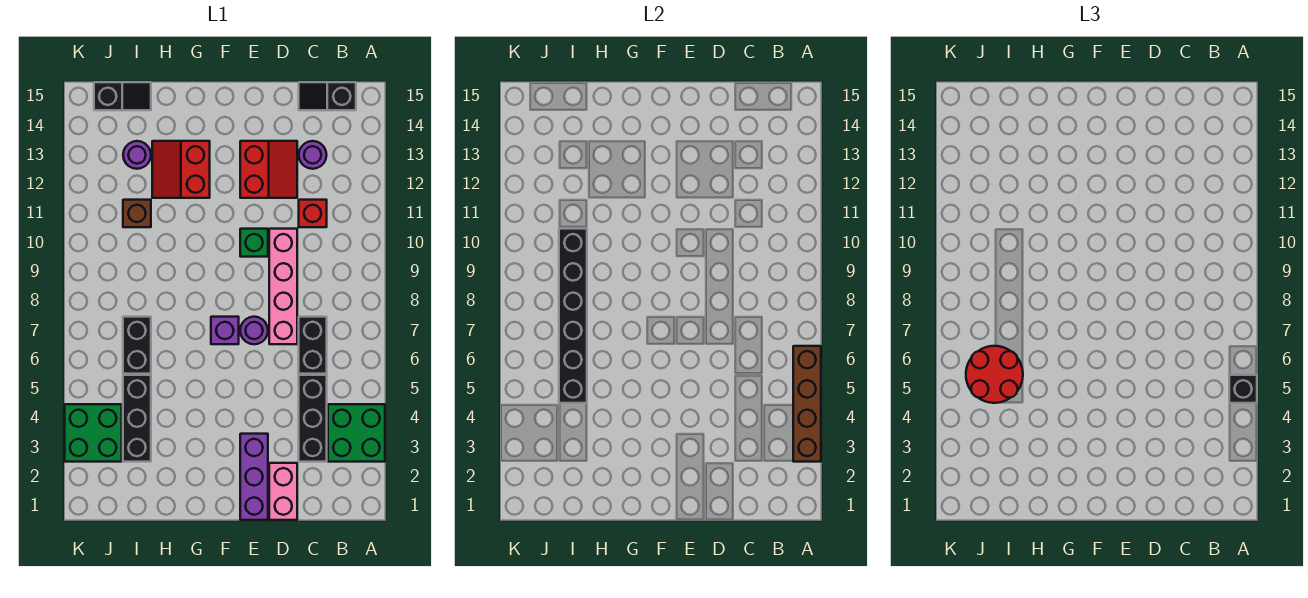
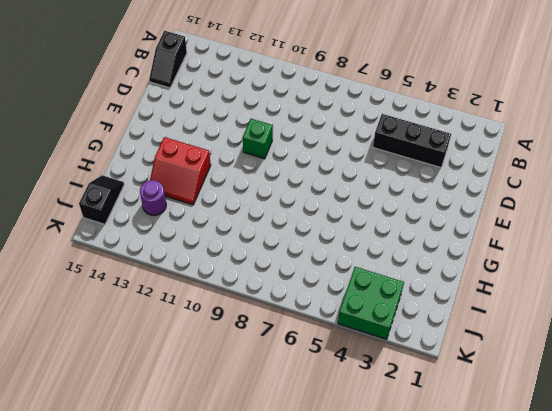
none -> green brick A3:B4 level 1
none -> black brick C6:C7 level 1
none -> red brick C11 level 1

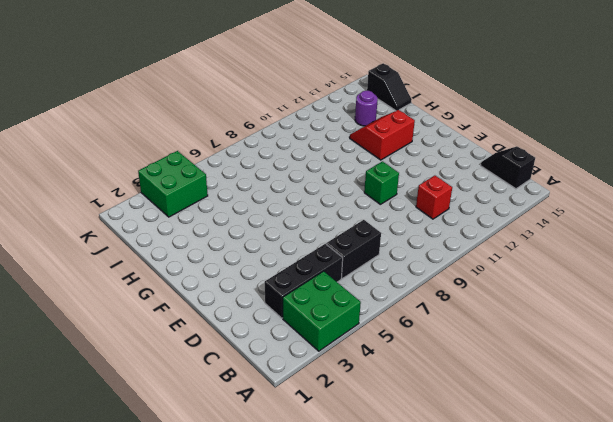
none -> purple round brick C13 level 1
none -> pink brick D1:D2 level 1
none -> pink brick D7:D10 level 1

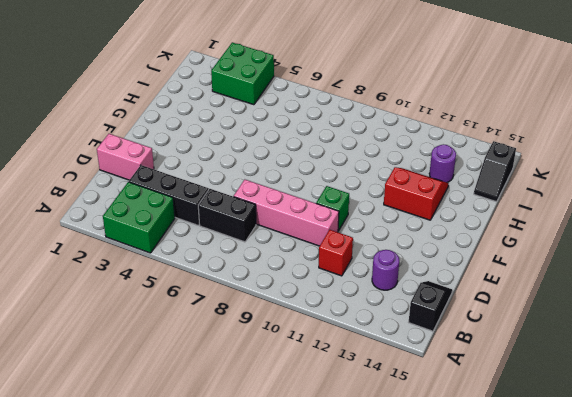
none -> red slope D12:E13 level 1 top E
none -> purple brick E1:E3 level 1
none -> purple round brick E7 level 1

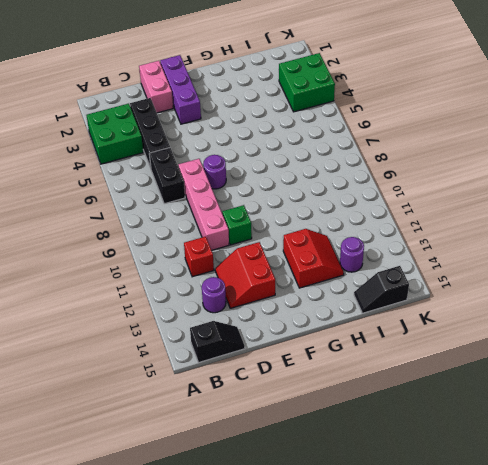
none -> purple brick F7 level 1
none -> black brick I3:I5 level 1
none -> black brick I6:I7 level 1

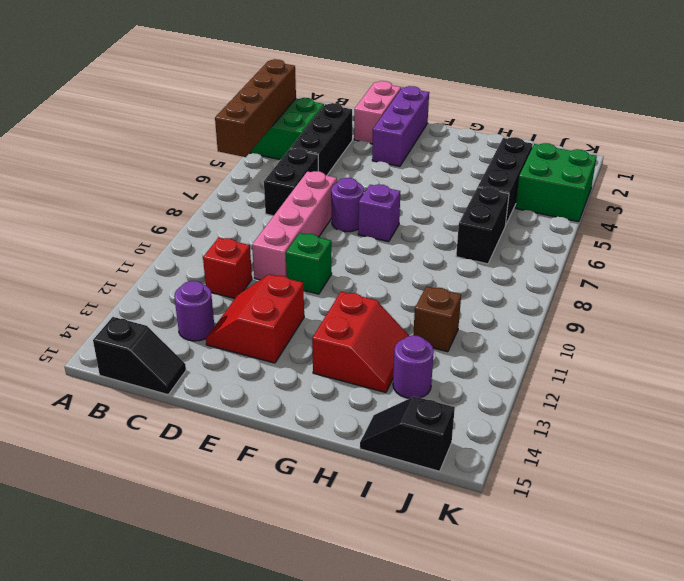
none -> black brick I5:I10 level 2
none -> black brick A5 level 3
none -> red round brick I5:J6 level 3

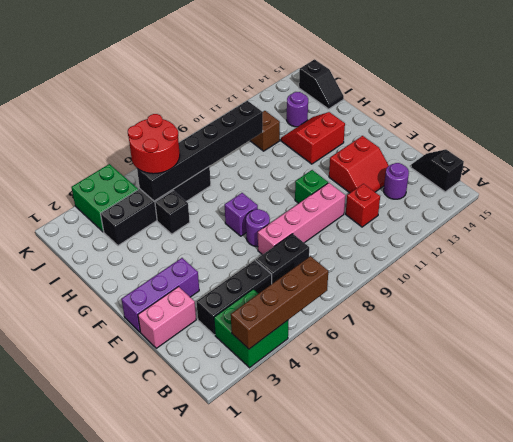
black brick H5 level 1 -> black brick A5 level 3

